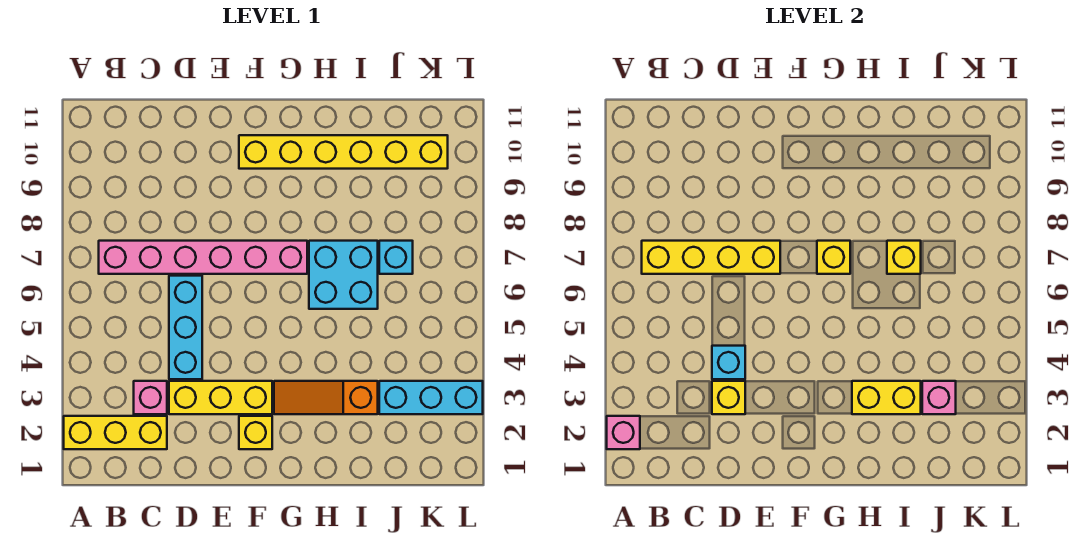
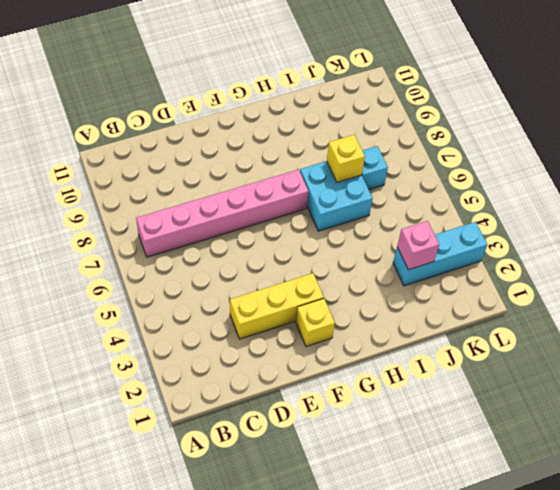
none -> yellow brick A2:C2 level 1
none -> pink brick C3 level 1
none -> cyan brick D4:D6 level 1

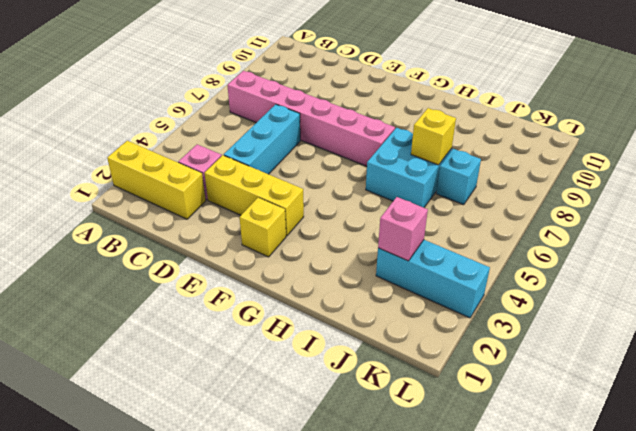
none -> yellow brick F10:K10 level 1
none -> orange slope G3:I3 level 1 top I
none -> pink brick A2 level 2

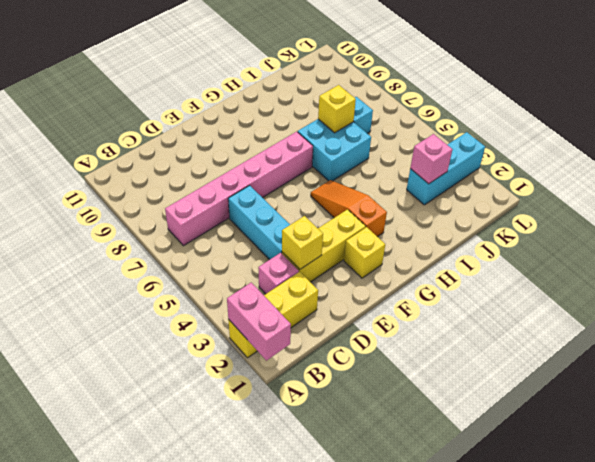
pink brick A1:A2 level 2 -> pink brick A2 level 2
orange slope G3:G5 level 1 top 3 -> orange slope G3:I3 level 1 top I
none -> yellow brick F10:K10 level 1
none -> yellow brick B7:E7 level 2
none -> cyan brick D4 level 2

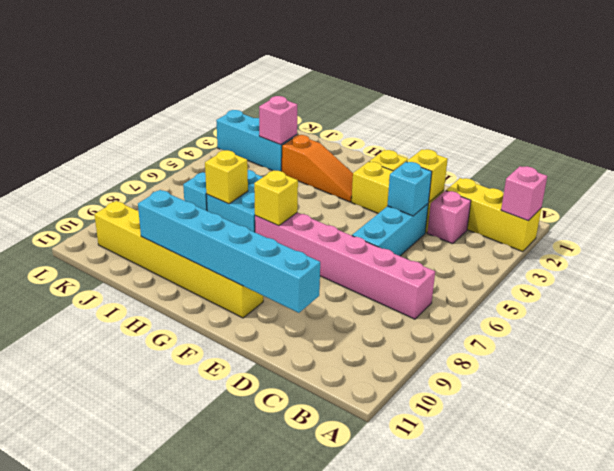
cyan brick D10:I10 level 2 -> none
none -> yellow brick B7:E7 level 2
none -> yellow brick H3:I3 level 2

